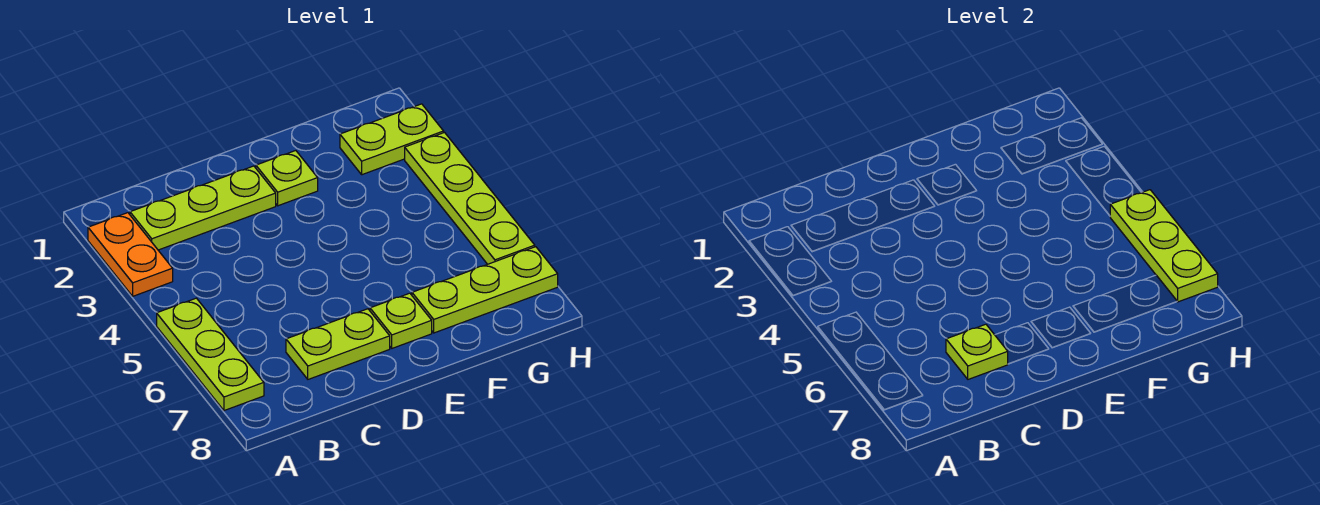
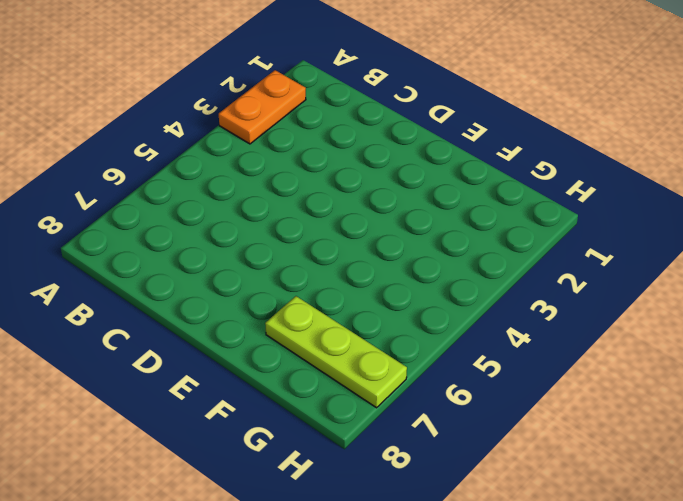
none -> lime plate A5:A7 level 1
none -> lime plate B2:D2 level 1

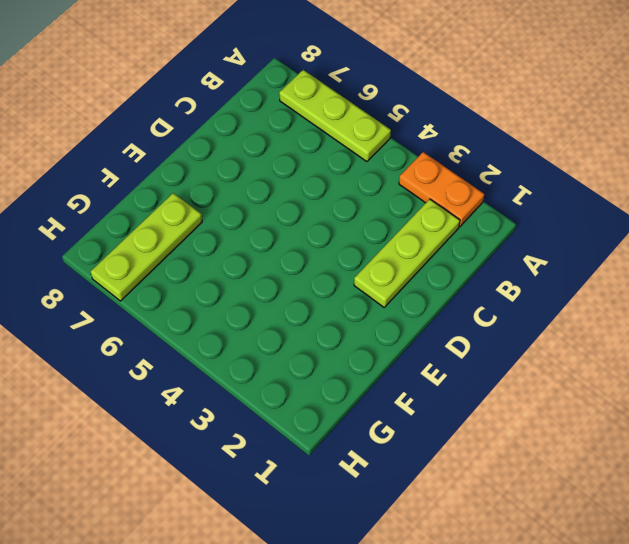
none -> lime plate C7:D7 level 1
none -> lime plate E2 level 1

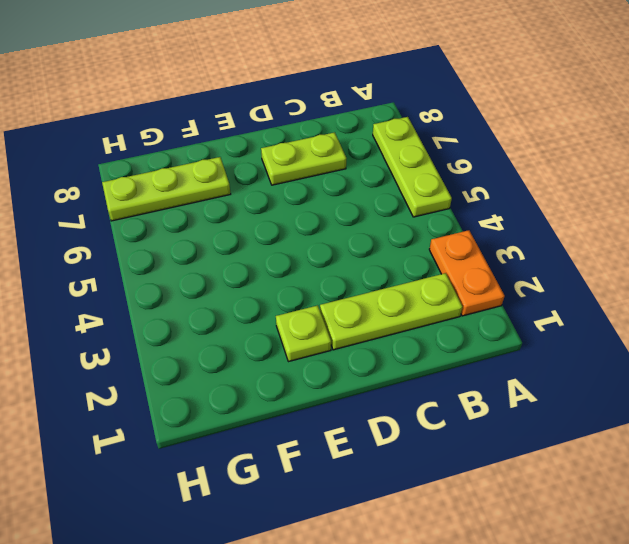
none -> lime plate E7 level 1
none -> lime plate G2:H2 level 1

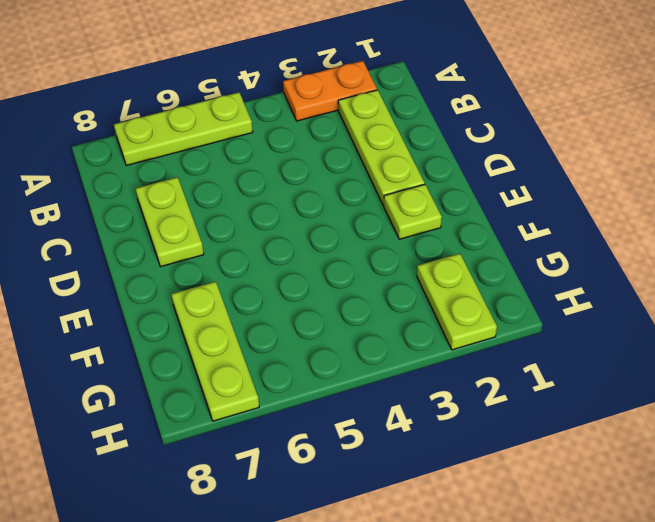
none -> lime plate E7 level 1
none -> lime plate H3:H6 level 1

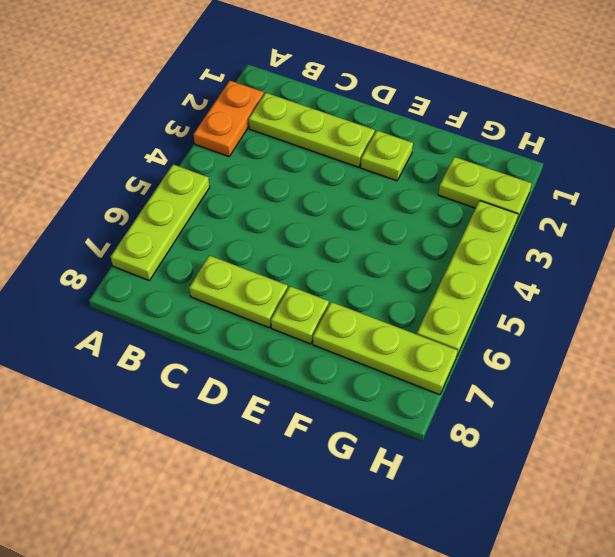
none -> lime plate C7 level 2
none -> lime plate H5:H7 level 2

